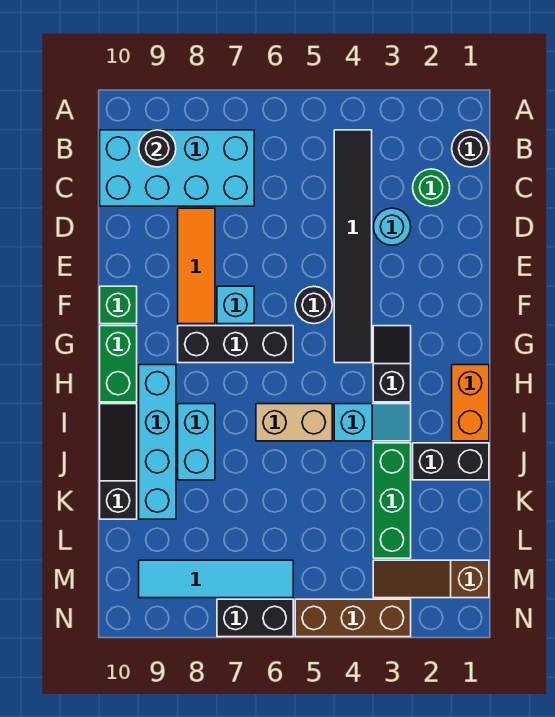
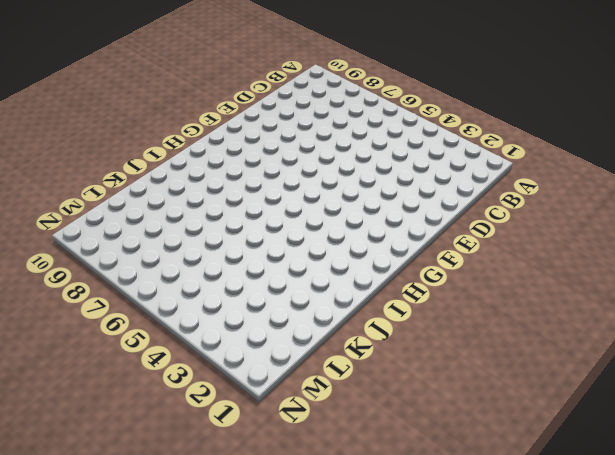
none -> black round brick B1 level 1
none -> black tile B4:G4 level 1
none -> cyan brick B7:C10 level 1

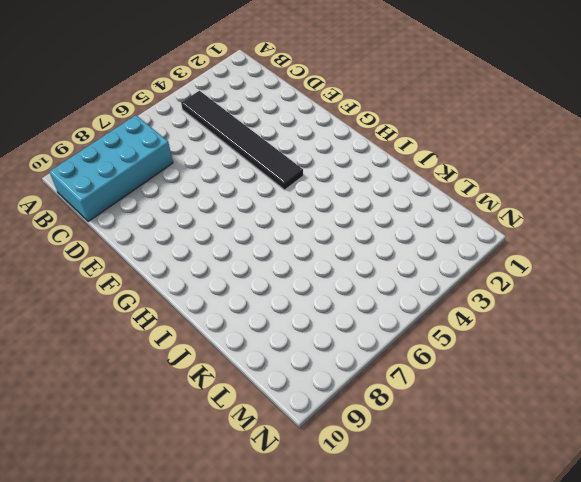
none -> black round brick B1 level 1
none -> green round brick C2 level 1
none -> cyan round brick D3 level 1

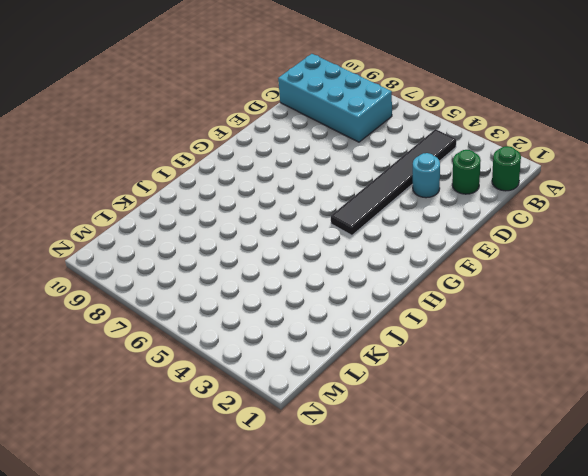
green round brick B1 level 1 -> black round brick B1 level 1
none -> orange tile D8:F8 level 1
none -> black round brick F5 level 1
none -> cyan brick F7 level 1

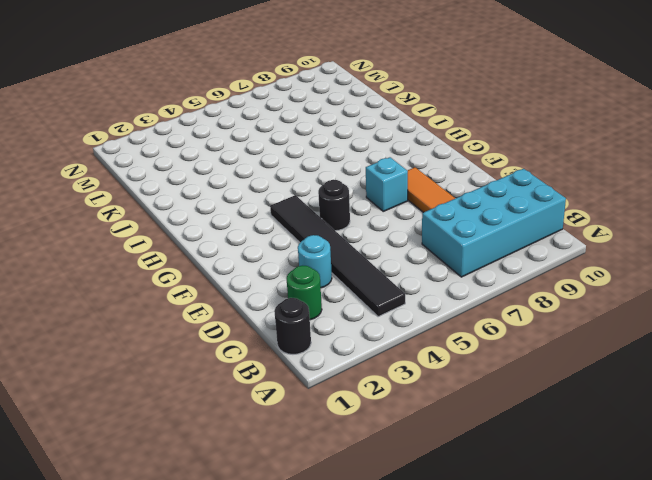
none -> green brick F10 level 1
none -> black slope G3:H3 level 1 top H
none -> black brick G6:G8 level 1

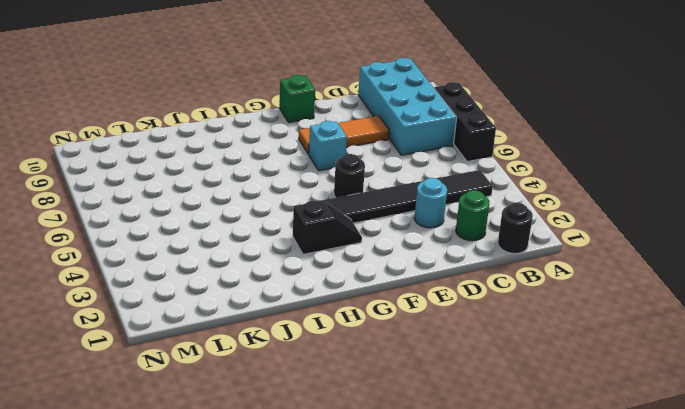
black brick A6:A8 level 1 -> black brick G6:G8 level 1
none -> green brick G10:H10 level 1
none -> orange brick H1:I1 level 1
none -> cyan brick H9:K9 level 1

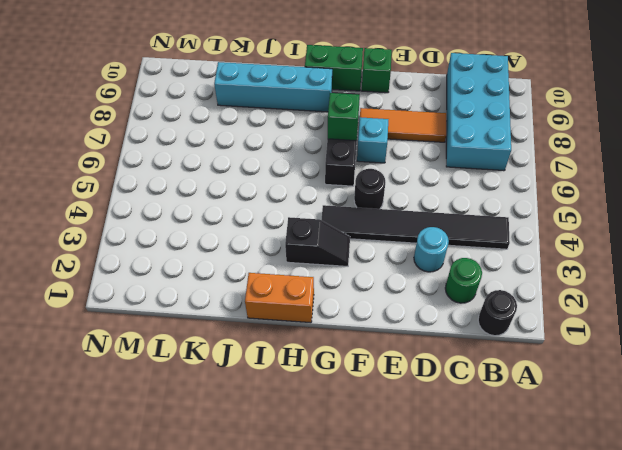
green brick G7 level 2 -> none
none -> cyan slope I3:I4 level 1 top 4
none -> tan brick I5:I6 level 1
none -> cyan brick I8:J8 level 1

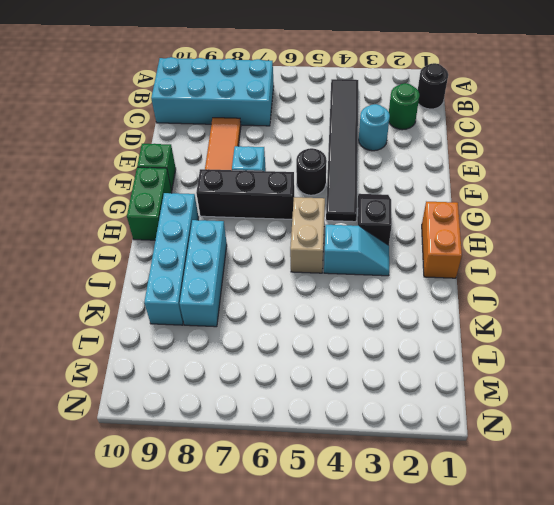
tan brick H5:I5 level 1 -> tan brick I5:I6 level 1
cyan brick I8:K8 level 1 -> cyan brick I8:J8 level 1
none -> black slope I10:K10 level 1 top K
none -> black brick J1:J2 level 1
none -> green brick J3:L3 level 1

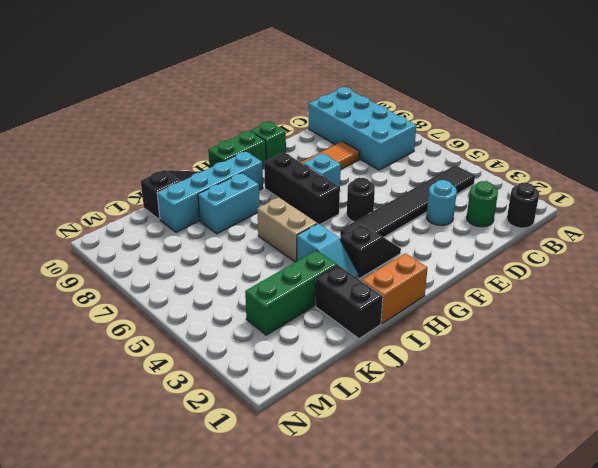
none -> brown slope M1:M3 level 1 top 1
none -> cyan tile M6:M9 level 1
none -> brown brick N3:N5 level 1

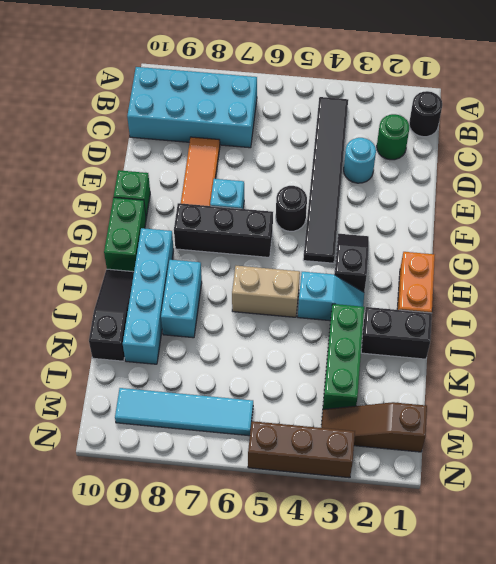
none -> black brick N6:N7 level 1
none -> black round brick B9 level 2

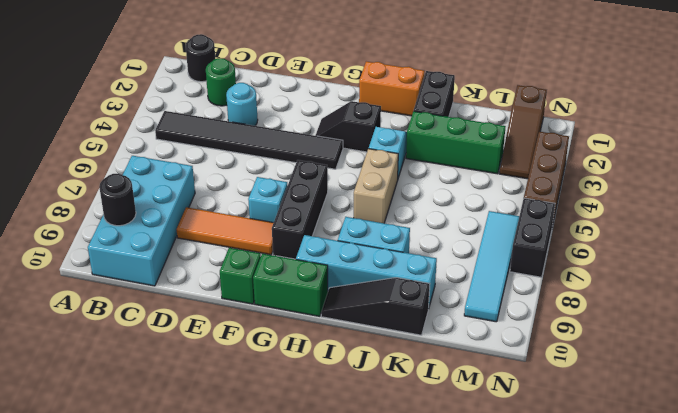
none -> black round brick F5 level 1

